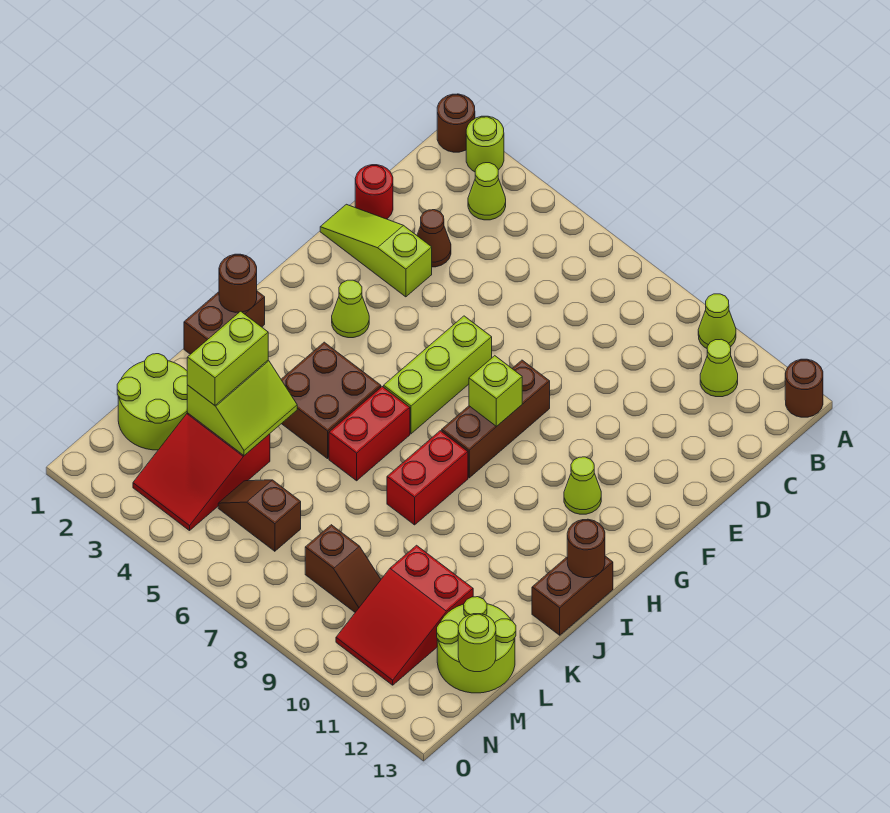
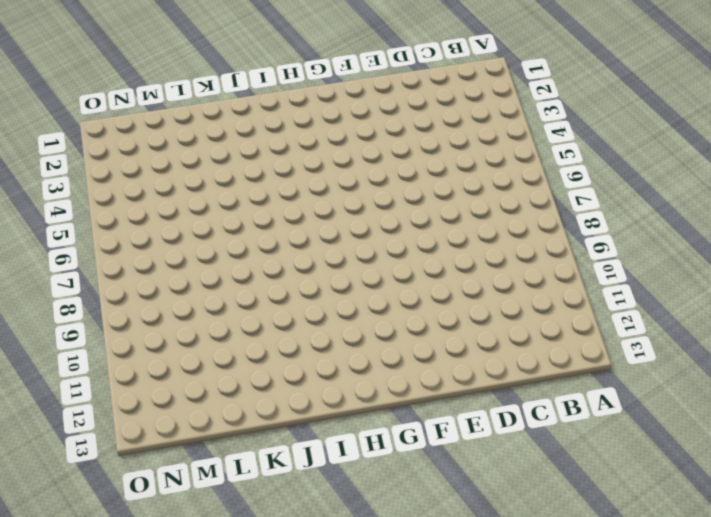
none -> brown round brick A1 level 1
none -> lime round brick A2 level 1
none -> lime cone A10 level 1
none -> brown round brick A13 level 1

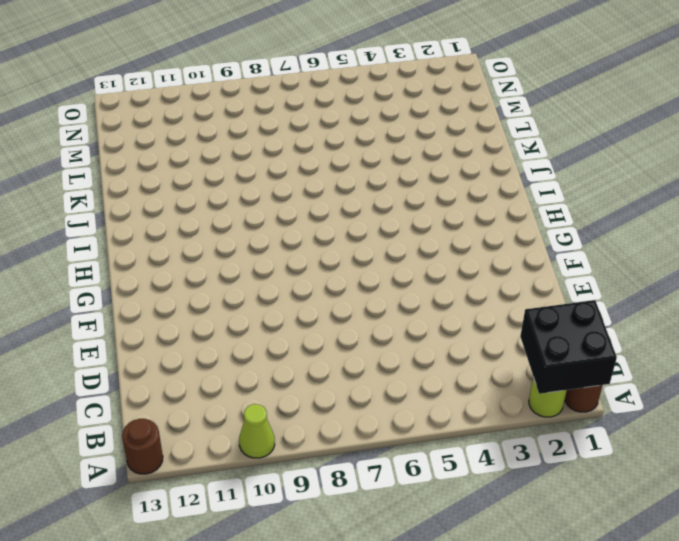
black brick A1:B2 level 2 -> none
none -> lime cone B3 level 1
none -> lime cone B11 level 1
none -> red round brick D1 level 1
none -> brown cone D3 level 1

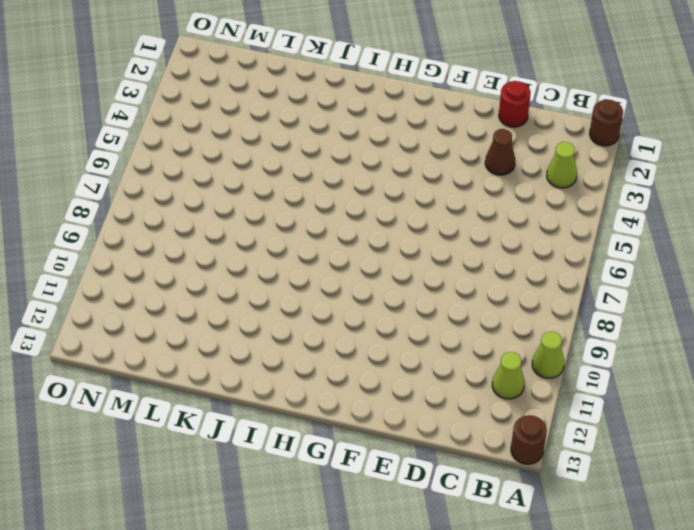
none -> lime round brick A2 level 1
none -> lime slope E1:E3 level 1 top 3
none -> lime brick F6:H6 level 1
none -> brown brick F8:H8 level 1

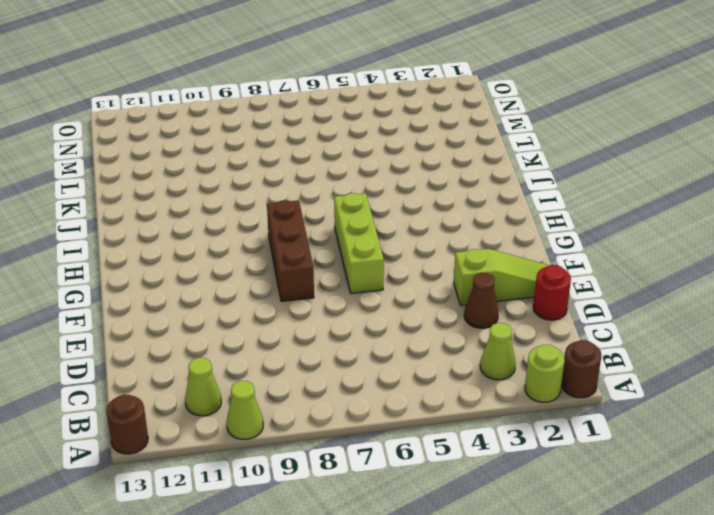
none -> lime cone G3 level 1
none -> lime cone G11 level 1
none -> brown brick I1:J1 level 1
none -> brown brick I4:J5 level 1

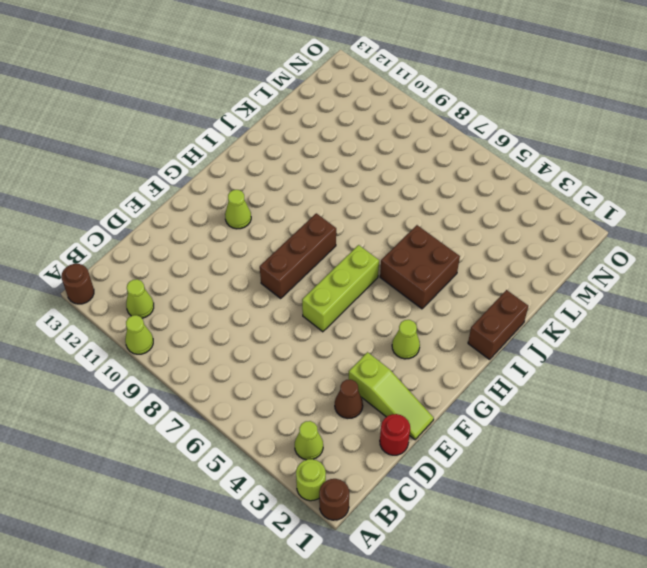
none -> red brick I6:J6 level 1
none -> red brick I8:J8 level 1
none -> brown brick I13:J13 level 1
none -> lime round brick L1:M2 level 1

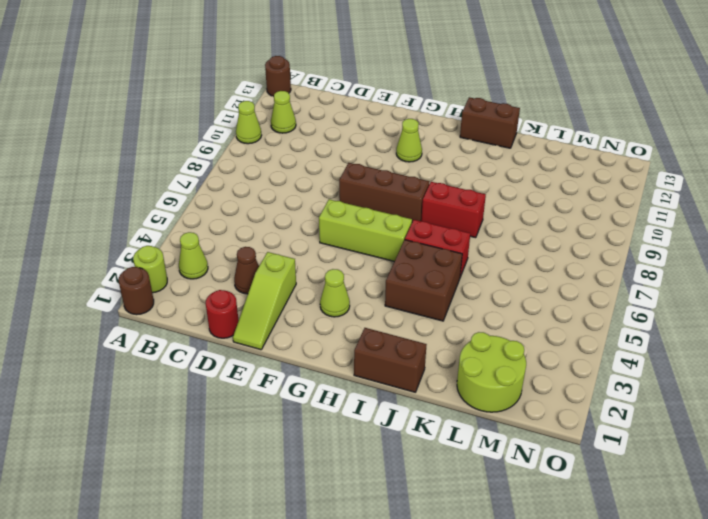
none -> red slope L3:N4 level 1 top L
none -> red slope L10:N11 level 1 top L
none -> lime round brick L12:M13 level 1
none -> brown slope M5:M6 level 1 top 6

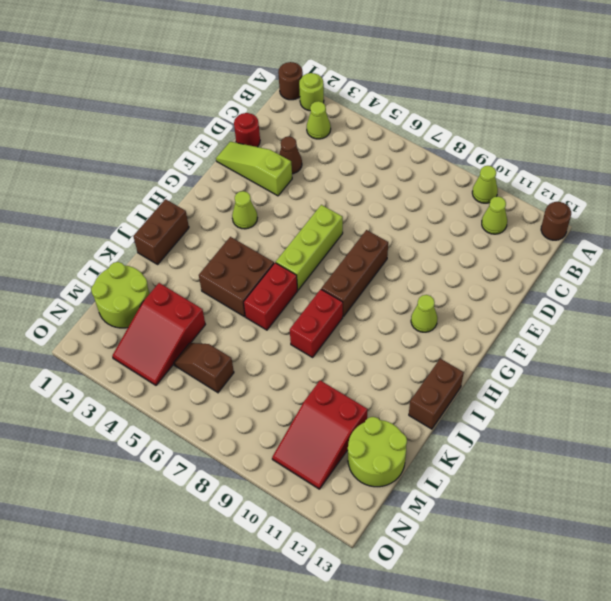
none -> brown slope M8:M9 level 1 top 8
none -> lime brick G8 level 2
none -> brown round brick I1 level 2
none -> brown round brick I13 level 2

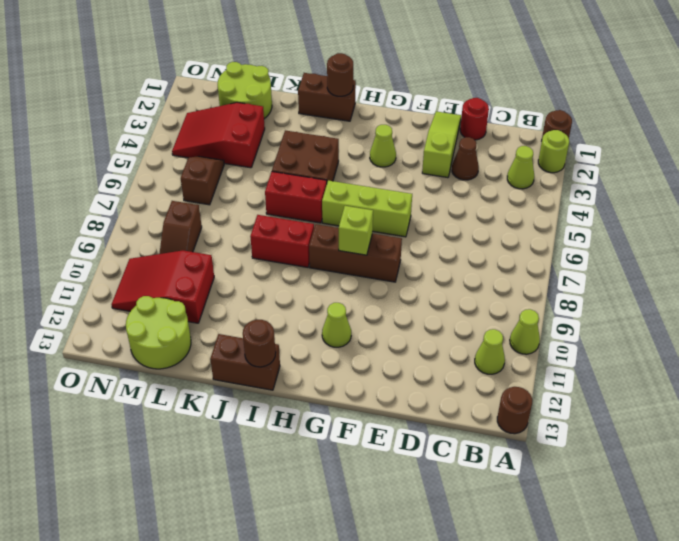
none -> lime slope K3:L4 level 2 top 3
none -> lime round brick M13 level 2
none -> lime brick K3:L3 level 3

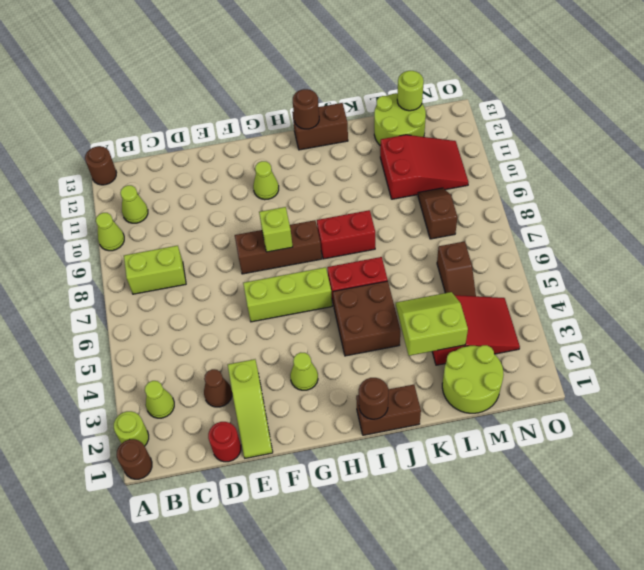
lime brick B8:C8 level 1 -> lime brick K3:L3 level 3

